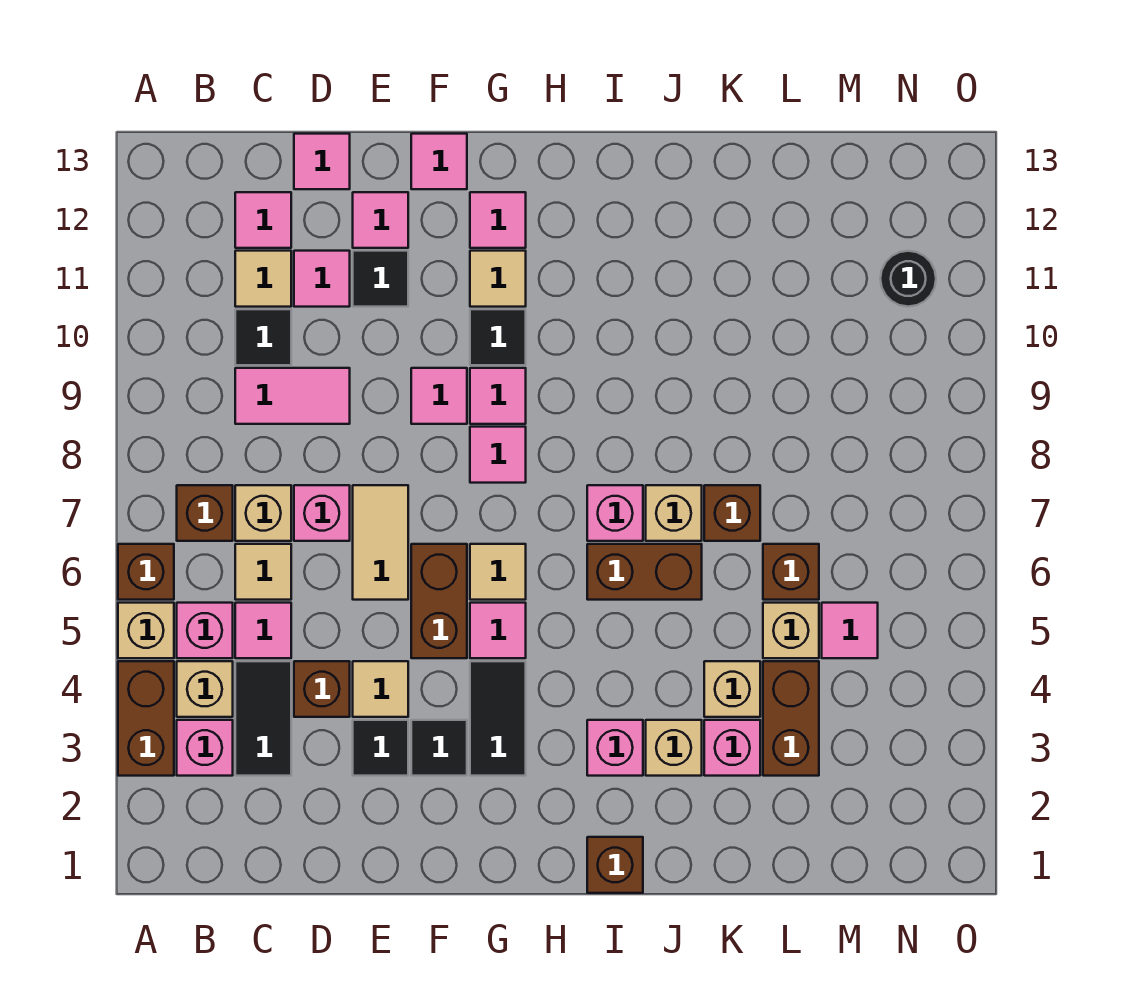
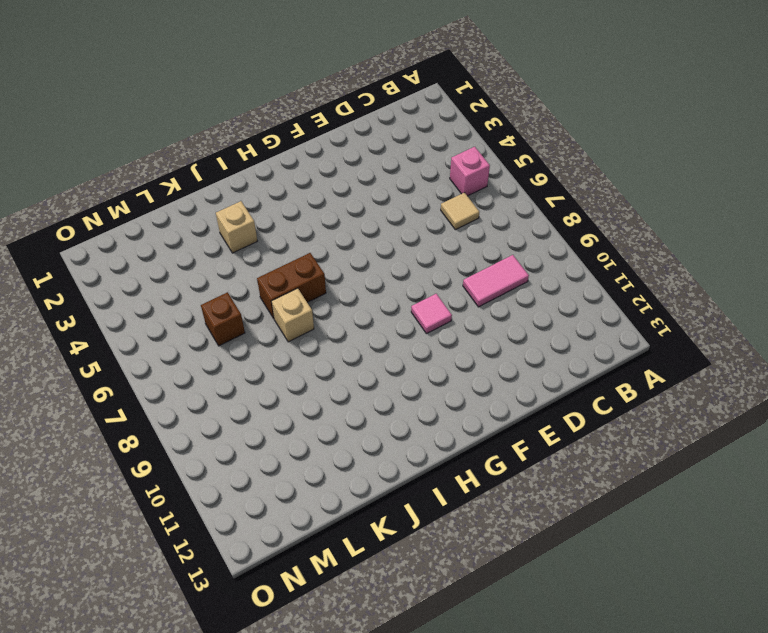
none -> brown brick A3:A4 level 1
none -> tan brick A5 level 1
none -> brown brick A6 level 1
none -> pink brick B3 level 1

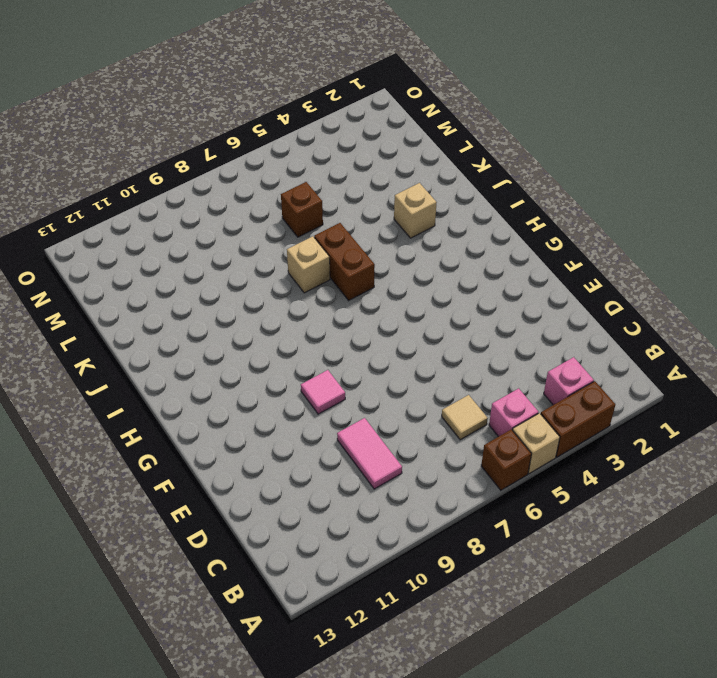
none -> tan brick B4 level 1
none -> brown brick B7 level 1
none -> black tile C3:C4 level 1
none -> pink tile C5 level 1

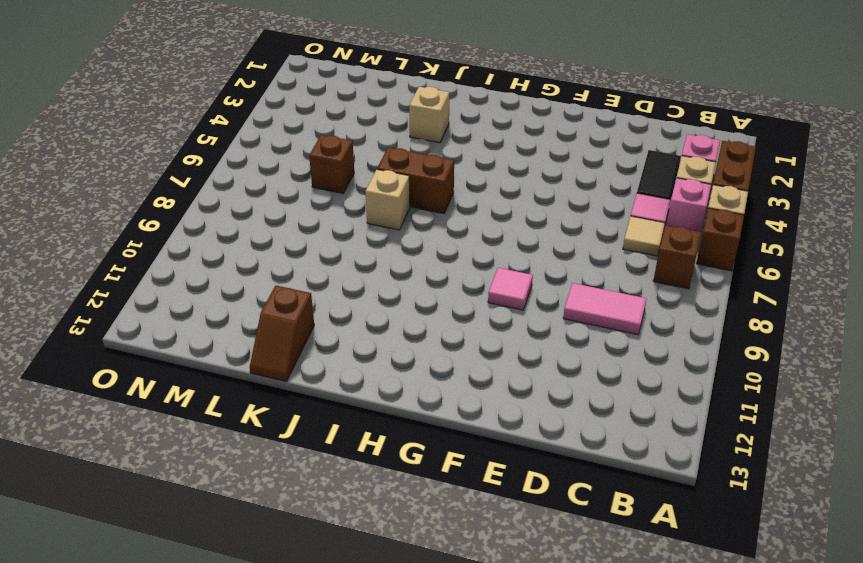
brown slope K12:K13 level 1 top 12 -> none
none -> tan brick C7 level 1
none -> black tile C10 level 1
none -> tan tile C11 level 1
none -> pink tile C12 level 1

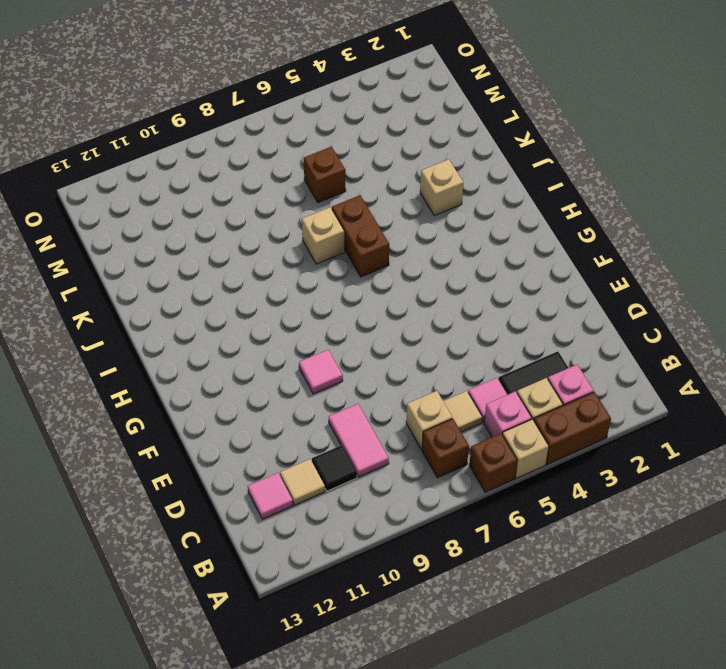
none -> brown brick D4 level 1
none -> pink brick D7 level 1
none -> pink tile D11 level 1
none -> pink tile D13 level 1

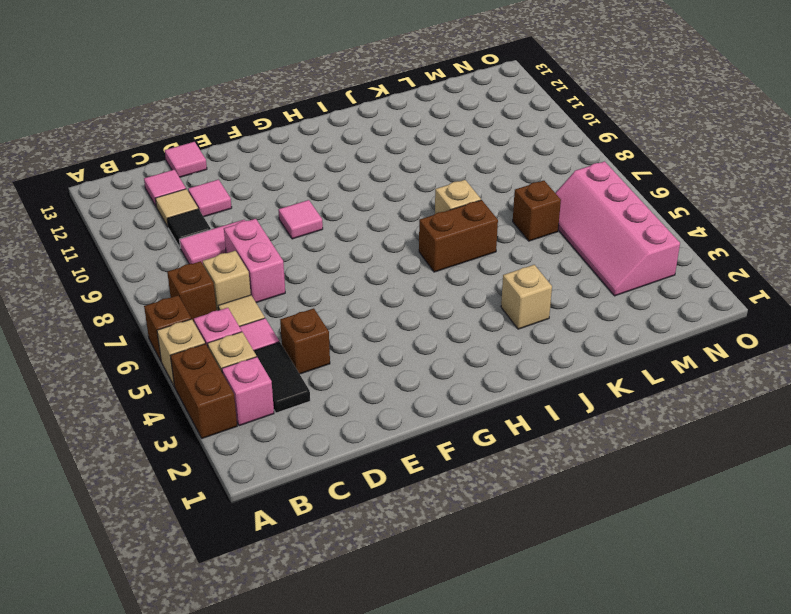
pink brick D7:D8 level 1 -> pink brick D7 level 1
pink slope M3:N6 level 1 top N -> pink tile M5 level 1
none -> black tile E3 level 1
none -> tan tile E4 level 1
none -> tan tile E6:E7 level 1
none -> black tile E11 level 1

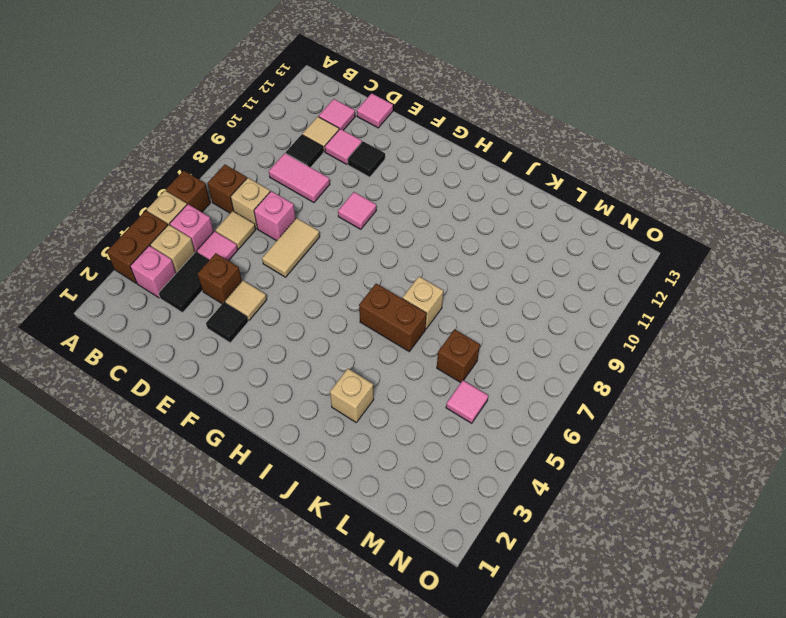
none -> pink tile E12 level 1
none -> black tile F3 level 1
none -> brown brick F5:F6 level 1
none -> pink tile F13 level 1

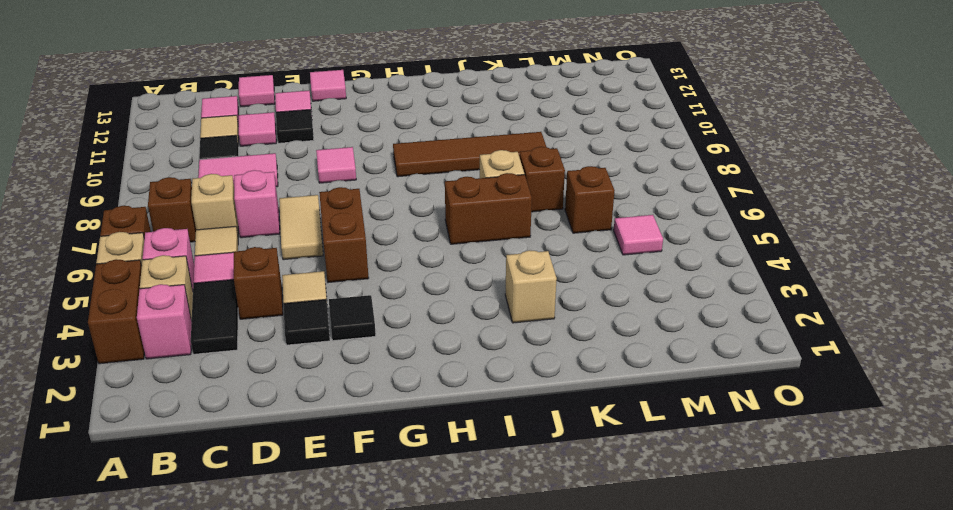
brown tile H9:K9 level 1 -> none
none -> black tile G3:G4 level 1
none -> pink tile G5 level 1
none -> tan tile G6 level 1
none -> pink tile G8 level 1

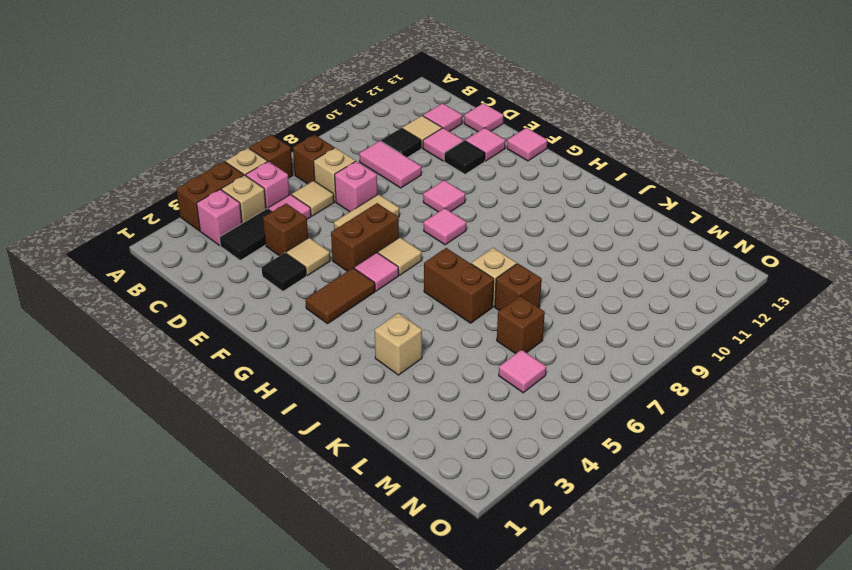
brown tile G3:G4 level 1 -> black tile G3:G4 level 1
none -> black tile F3 level 1
none -> pink tile G9 level 1
none -> black tile G10 level 1
none -> tan tile G11 level 1

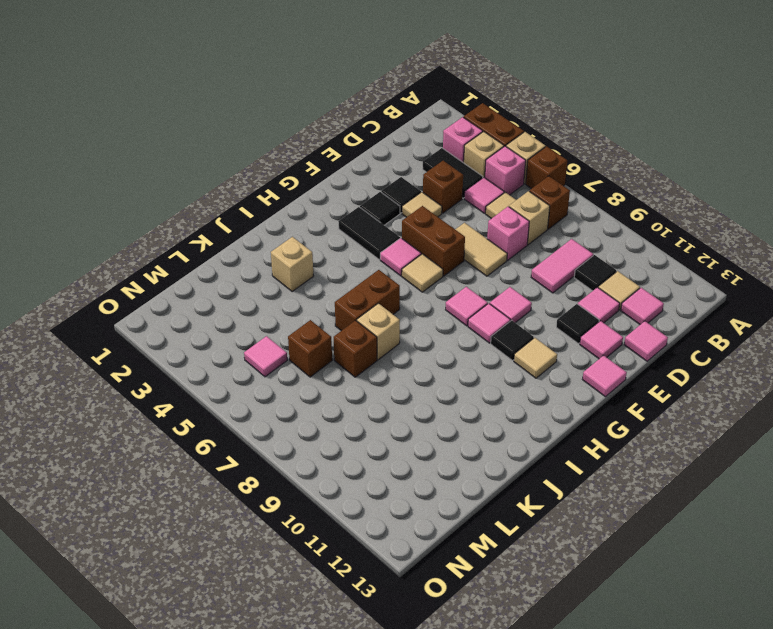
none -> pink tile G12 level 1
none -> brown brick I1 level 1
none -> pink brick I3 level 1
none -> pink brick I7 level 1

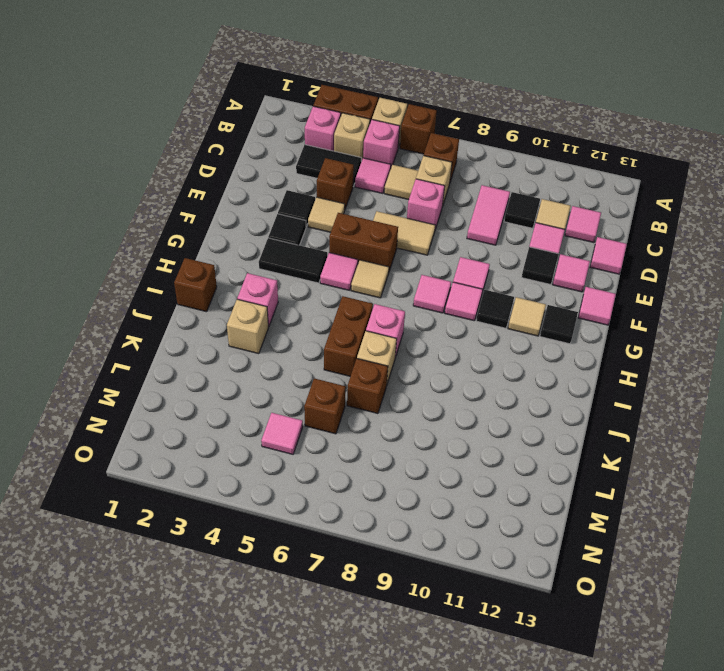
black tile G12 level 1 -> pink tile G12 level 1
none -> pink brick K3 level 1
none -> tan brick K4 level 1
none -> brown brick L3:L4 level 1
none -> tan brick L5 level 1

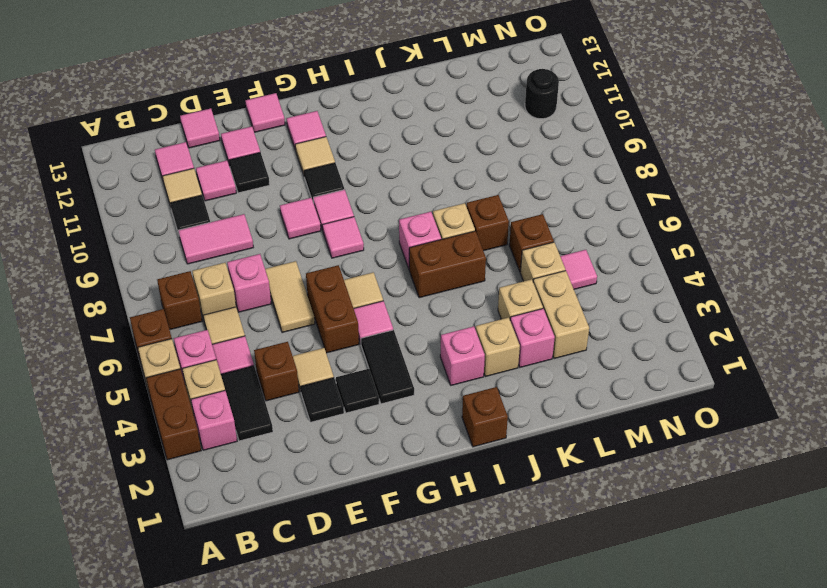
tan brick L3:L4 level 1 -> brown brick L3:L4 level 1

